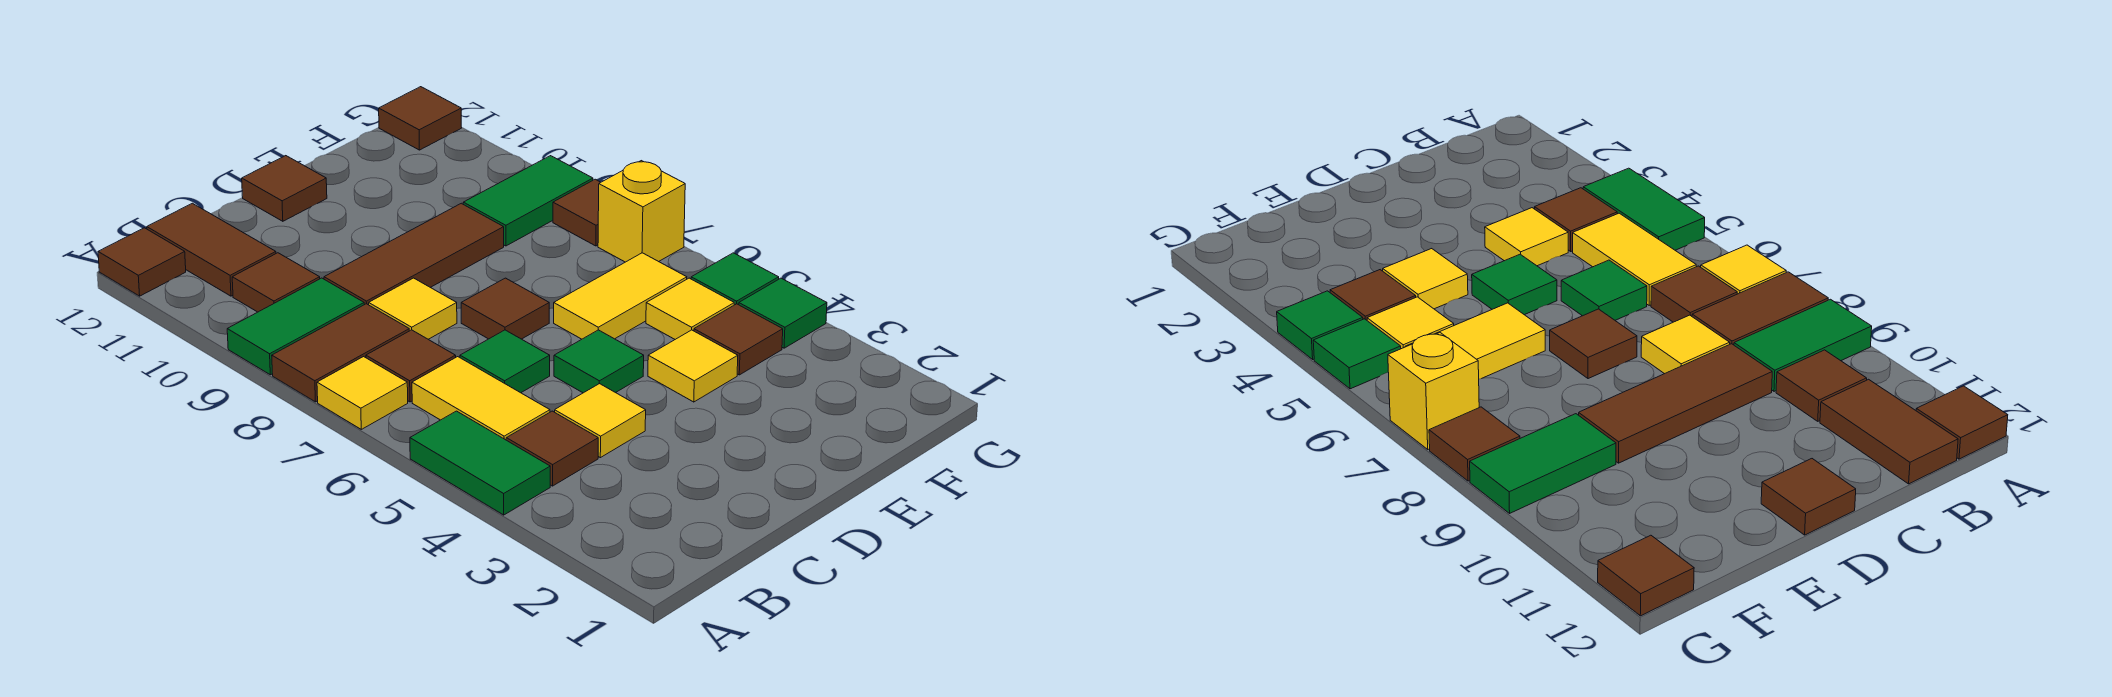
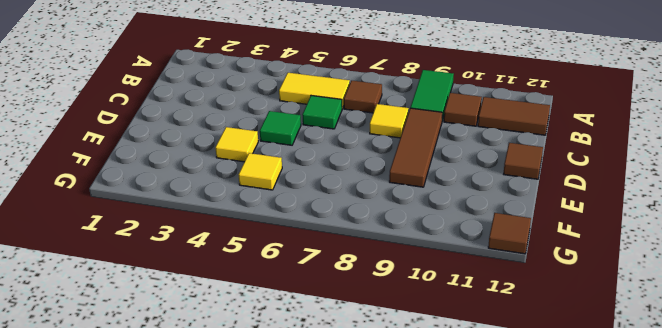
none -> green tile A4:A5 level 1
none -> yellow tile A7 level 1
none -> brown tile A8:B8 level 1

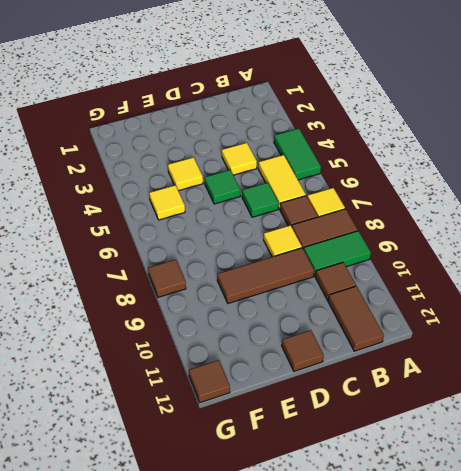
none -> brown tile A12 level 1
none -> brown tile B4 level 1
none -> brown tile D7 level 1

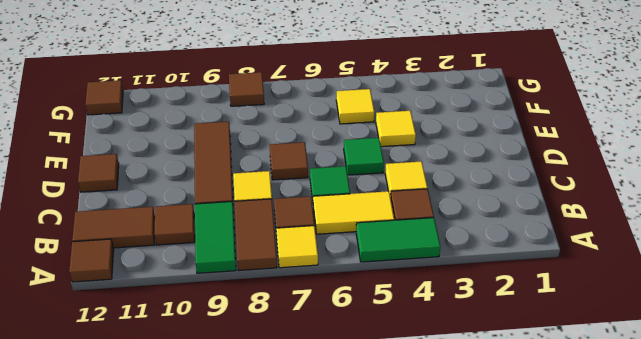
none -> yellow tile E6:F6 level 1
none -> brown tile F4 level 1
none -> green tile F9:G9 level 1

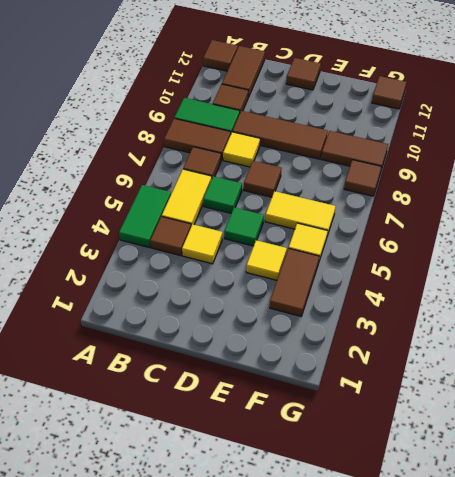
brown tile F3:F4 level 1 -> brown tile F4 level 1
brown tile F9:G9 level 1 -> green tile F9:G9 level 1
none -> yellow tile A7 level 1
none -> green tile G4 level 1
none -> green tile G5 level 1

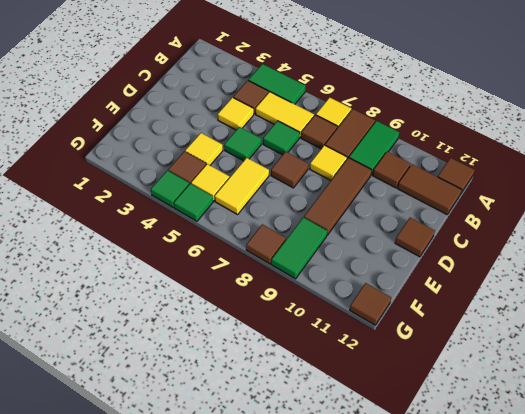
none -> yellow brick G7 level 1

